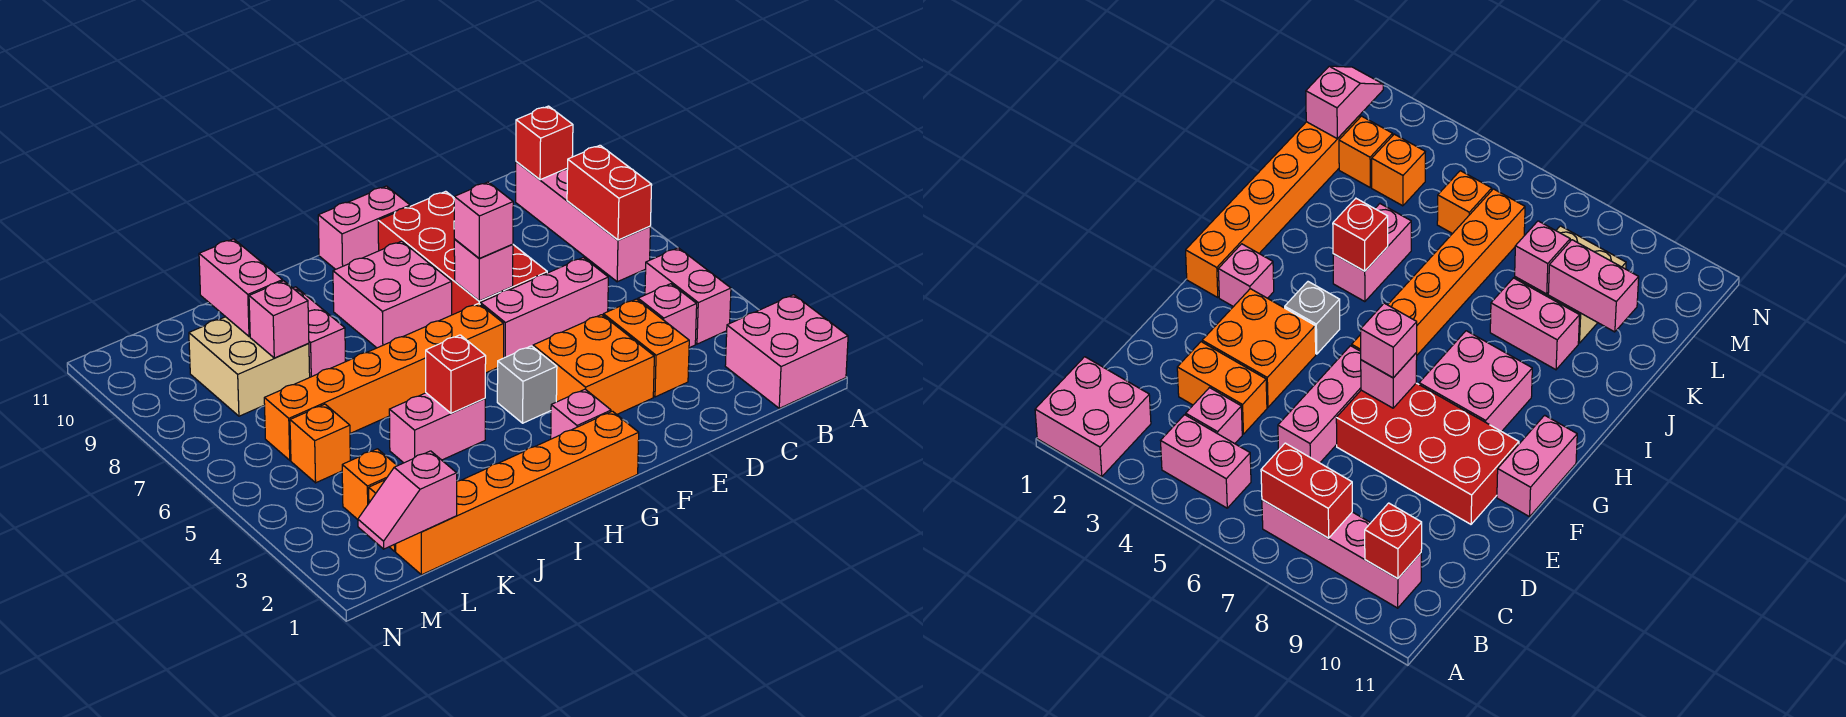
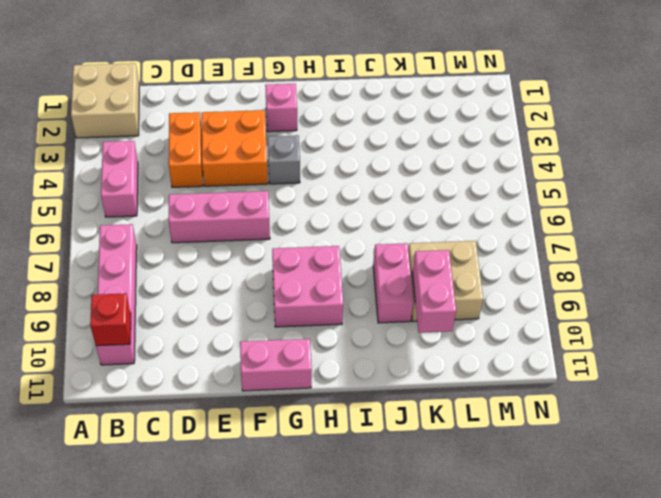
tan brick A1:B2 level 1 -> pink brick A1:B2 level 1
none -> pink brick C4 level 1
none -> red brick E7:F10 level 1
none -> orange brick G1:L1 level 1

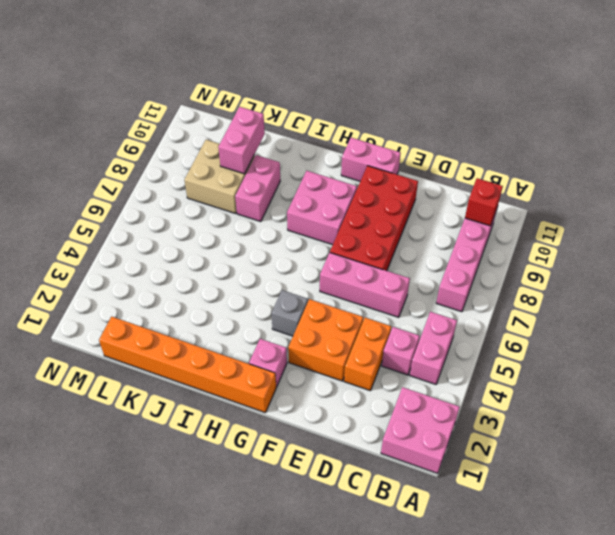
none -> orange brick G6:L6 level 1
none -> pink brick I4:J4 level 1
none -> orange brick L2 level 1

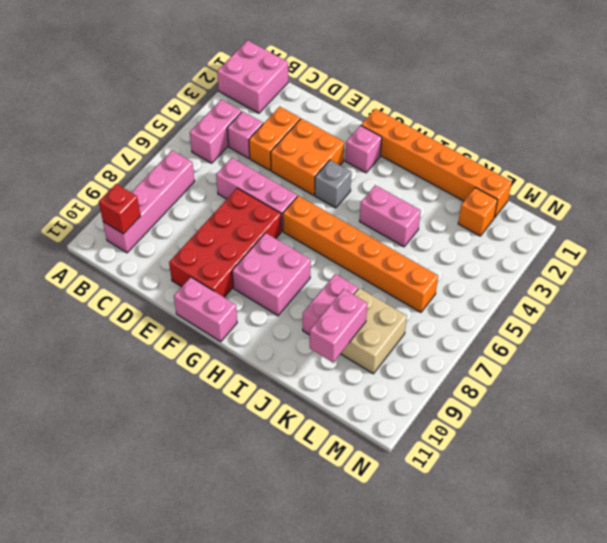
none -> orange brick L3 level 1
none -> orange brick L5 level 1
none -> red brick B7:B8 level 2

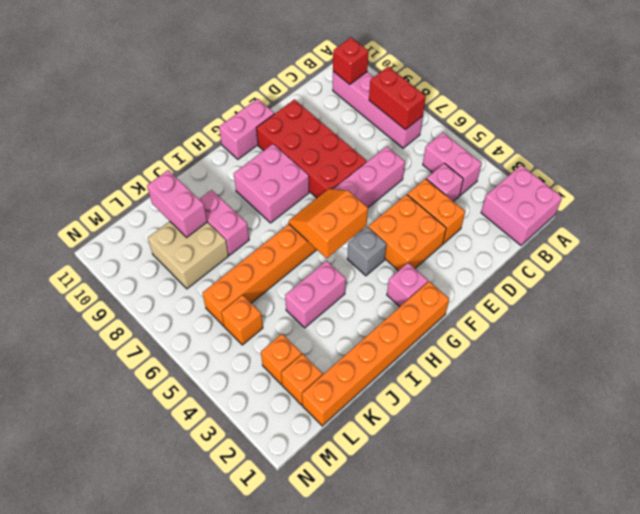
orange slope G5:H6 level 2 top 5 -> none
none -> pink brick F7 level 2
none -> red brick I4 level 2
none -> pink brick K8 level 2

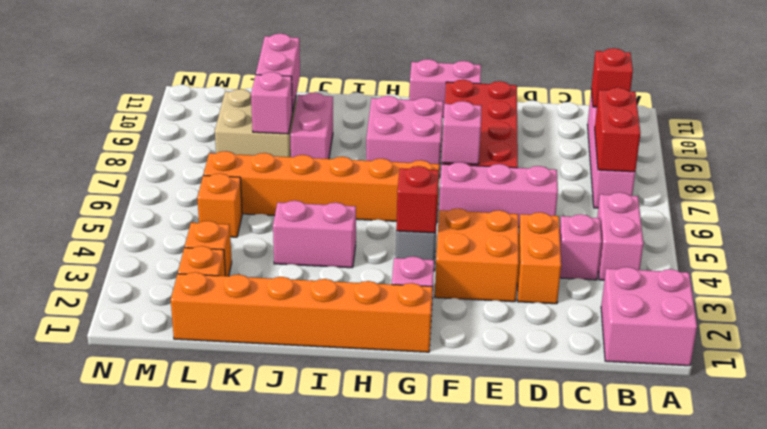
red brick G4 level 2 -> red brick I4 level 2
none -> pink slope L1:M1 level 2 top L
none -> pink brick F7 level 3

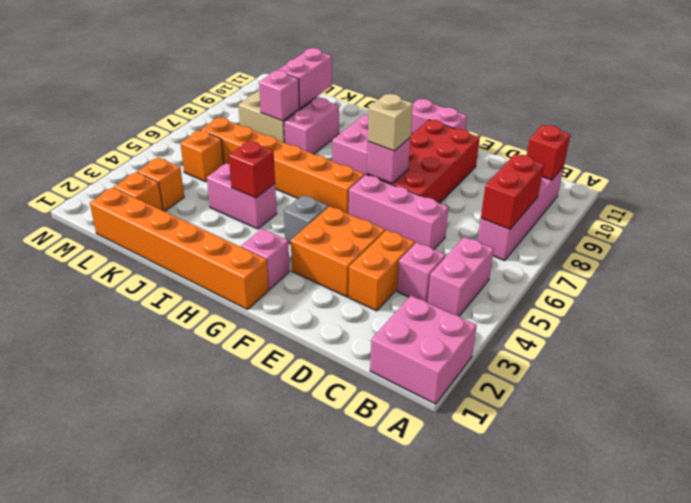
tan brick F7 level 3 -> pink brick F7 level 3
none -> pink slope L1:M1 level 2 top L

